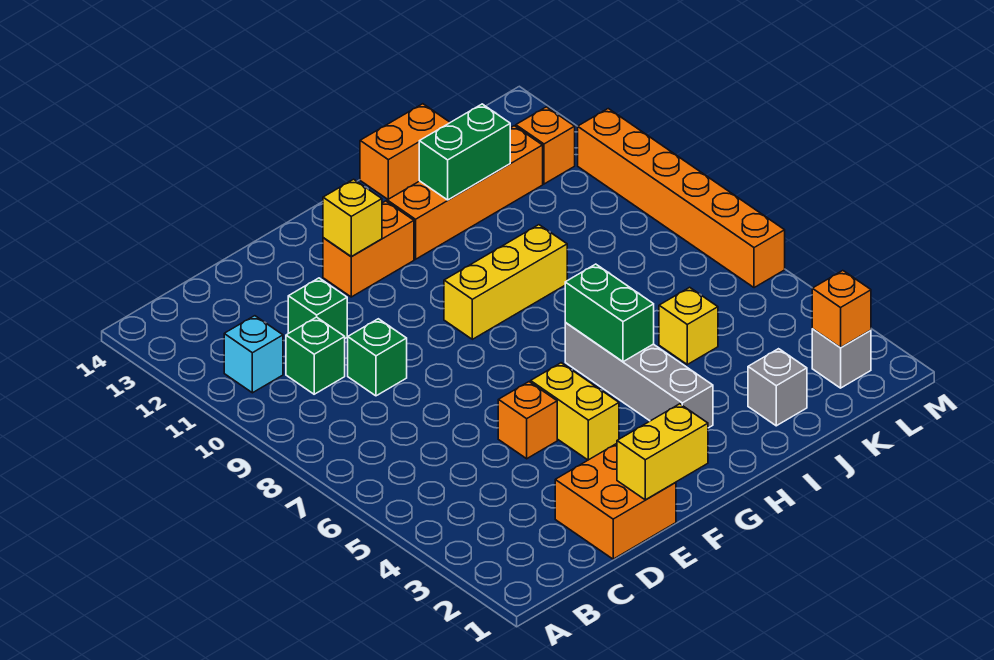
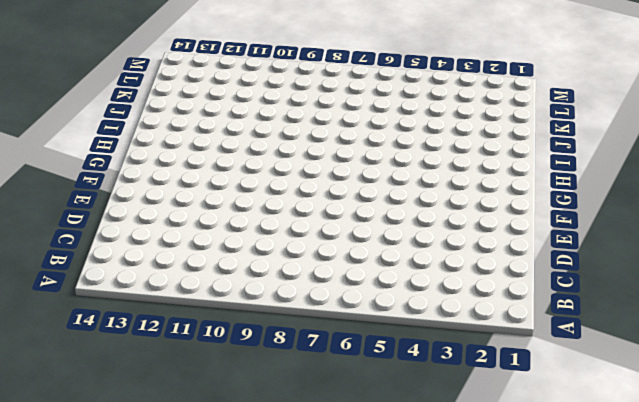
none -> cyan brick B11 level 1
none -> green brick C10 level 1
none -> orange brick D1:E2 level 1

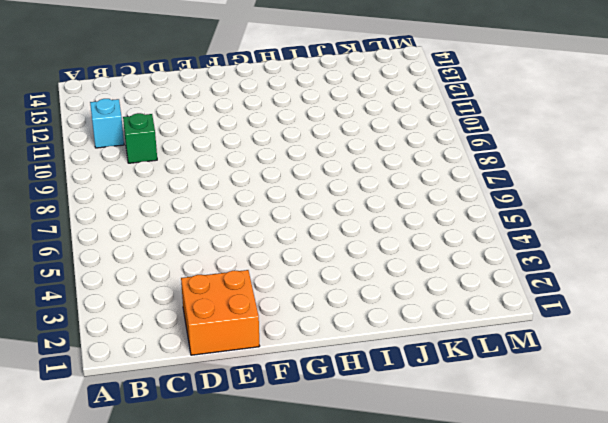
none -> green brick D9 level 1
none -> green brick D11 level 1
none -> orange brick E5 level 1

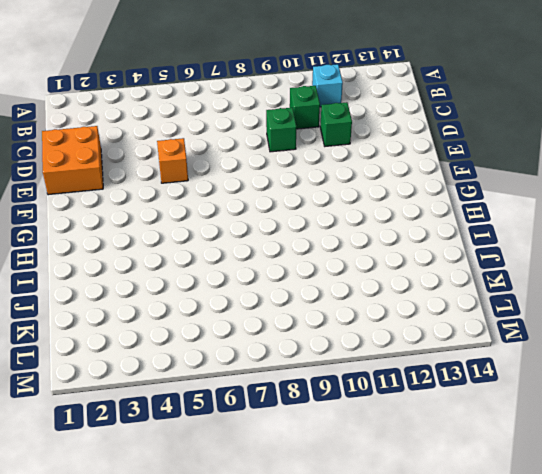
none -> yellow brick F4:F5 level 1
none -> orange brick F12:G12 level 1
none -> yellow brick G9:I9 level 1

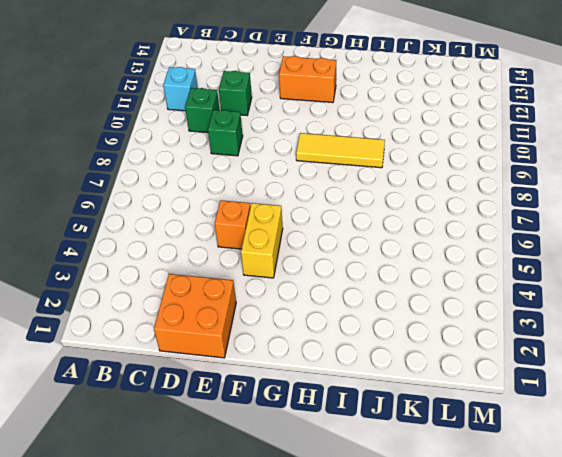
yellow tile G9:I9 level 1 -> yellow brick G9:I9 level 1
none -> grey brick H3:H6 level 1
none -> orange brick H12:K12 level 1
none -> orange brick I14:J14 level 1

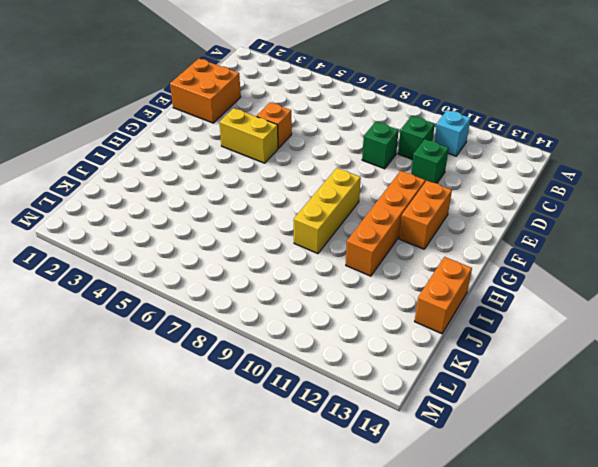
orange brick F11:I11 level 1 -> orange brick H12:K12 level 1
none -> grey brick H3:H6 level 1
none -> grey brick J2 level 1
none -> yellow brick J5 level 1

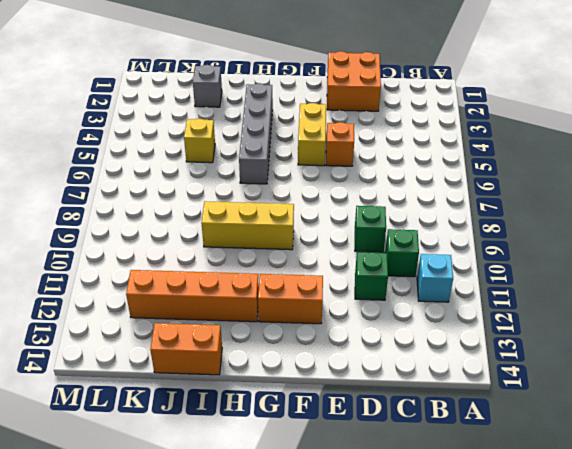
none -> grey brick L2 level 1
none -> orange brick L12 level 1
none -> orange brick M6:M11 level 1

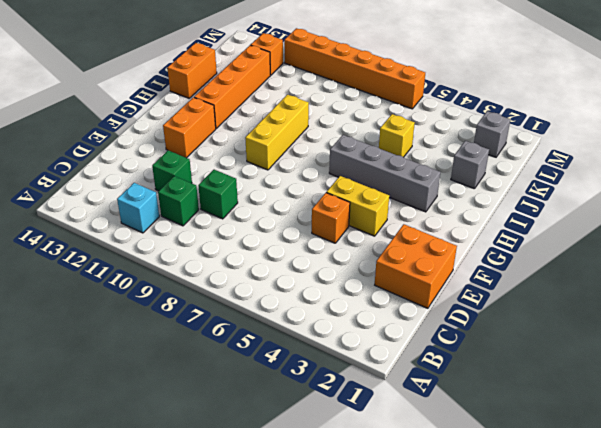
none -> yellow brick E1:F1 level 2
none -> yellow brick F12 level 2
none -> green brick H5:H6 level 2

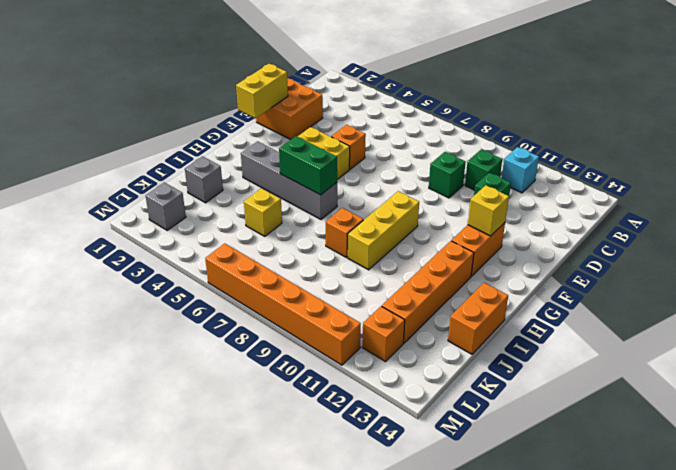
orange brick I8 level 1 -> orange brick L2 level 2
none -> green brick I12:J12 level 2

